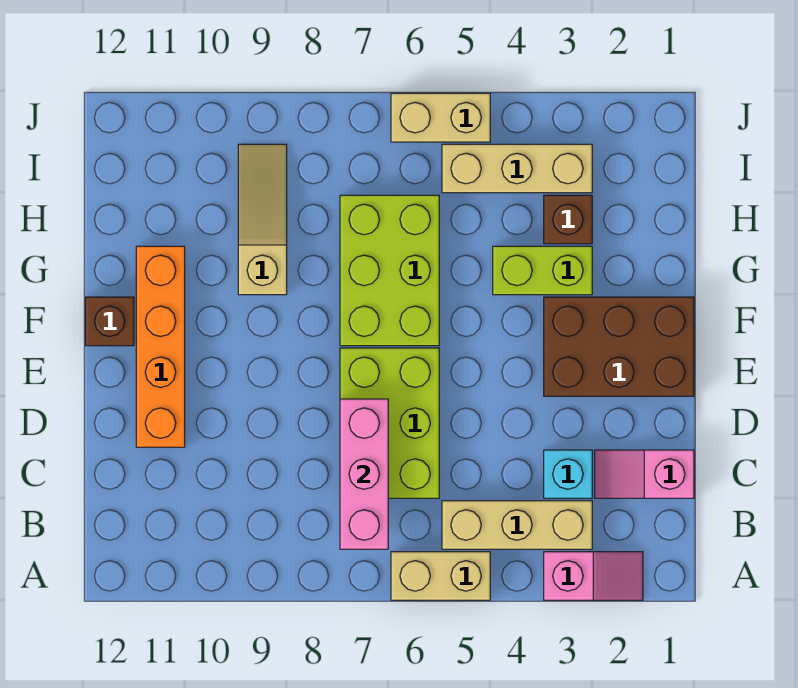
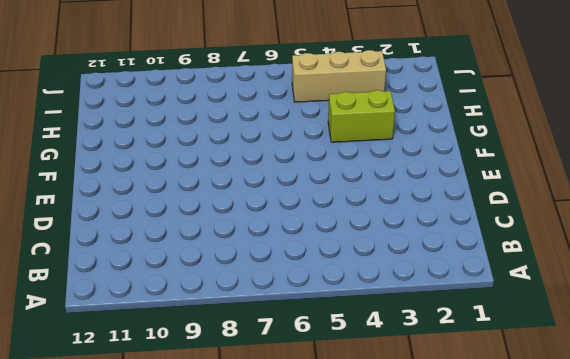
none -> pink slope A2:A3 level 1 top 3
none -> tan brick A5:A6 level 1
none -> tan brick B3:B5 level 1

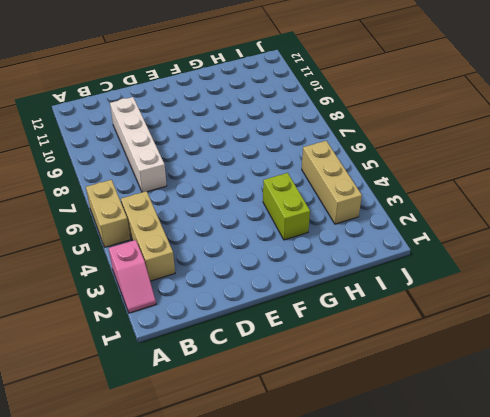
white brick C7:C10 level 1 -> lime brick C6:E7 level 1
none -> pink slope C1:C2 level 1 top 1
none -> cyan brick C3 level 1
none -> orange brick D11:G11 level 1

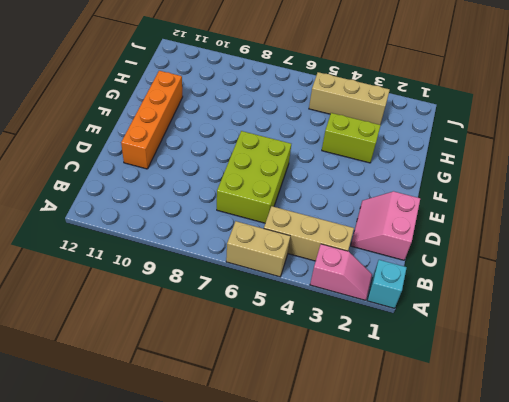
cyan brick A1 level 1 -> cyan brick C3 level 1
pink slope C1:D2 level 1 top 1 -> pink slope C1:C2 level 1 top 1
none -> brown brick E1:F3 level 1
none -> lime brick F6:H7 level 1
none -> brown brick F12 level 1

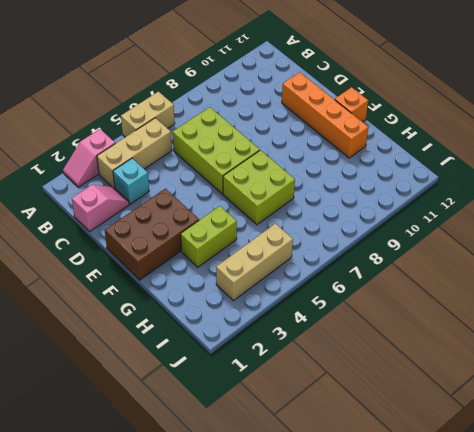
lime brick F6:G7 level 1 -> lime brick F6:H7 level 1
orange brick F12 level 1 -> brown brick F12 level 1
none -> tan slope G9:I9 level 1 top G
none -> brown brick H3 level 1
none -> tan brick J5:J6 level 1

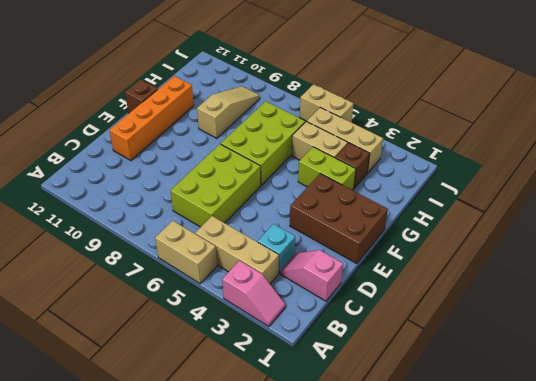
tan brick H4:H5 level 1 -> none
none -> pink brick B7:D7 level 2

